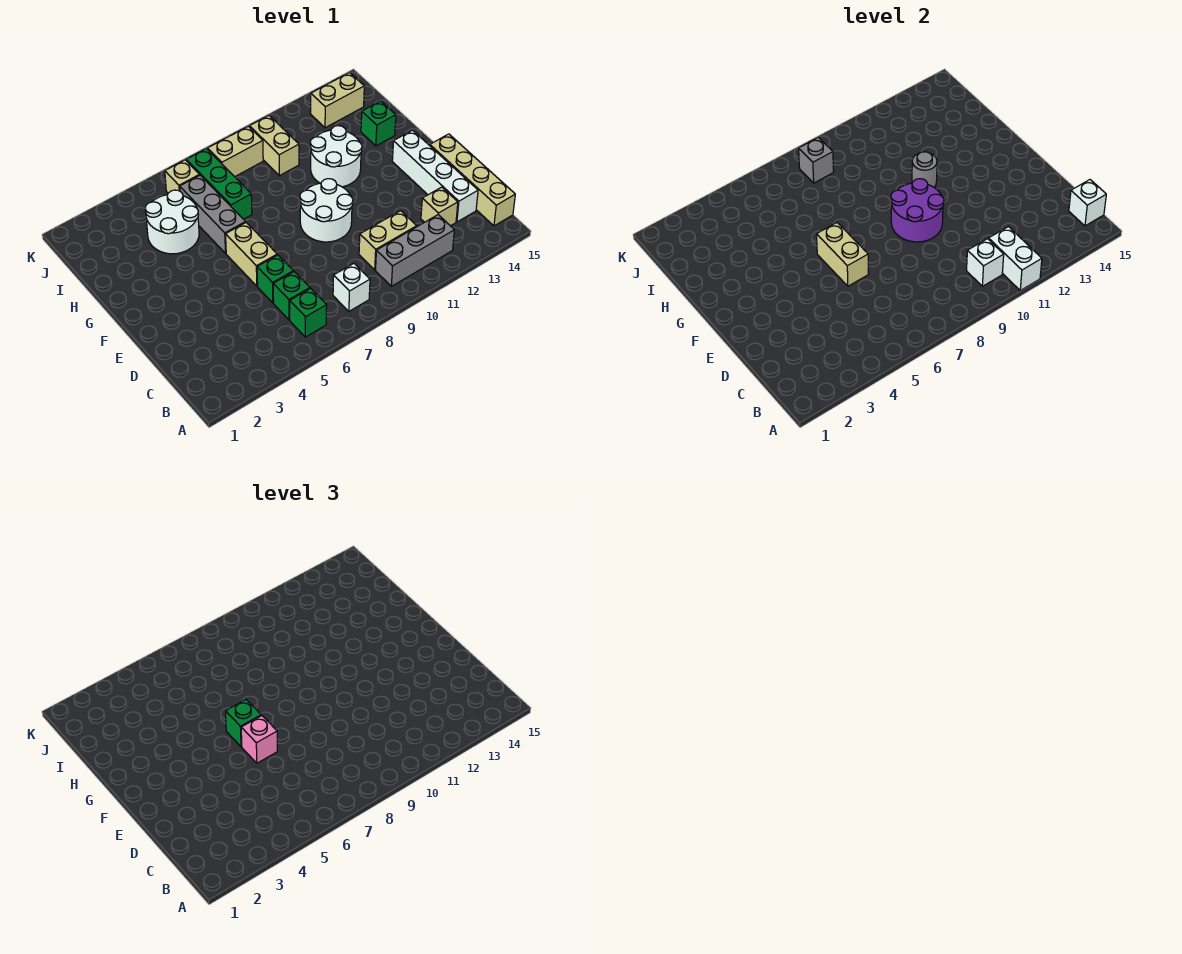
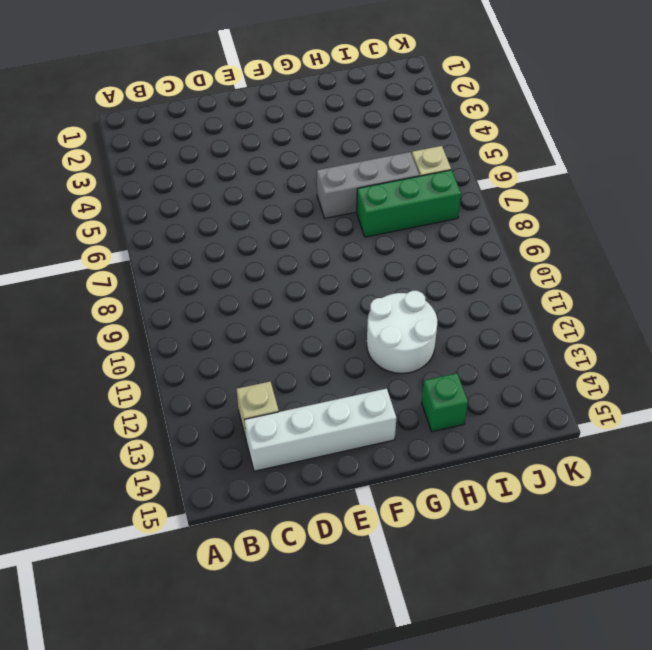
none -> green brick B6 level 1
none -> white brick B8 level 1
none -> grey brick B10:B12 level 1

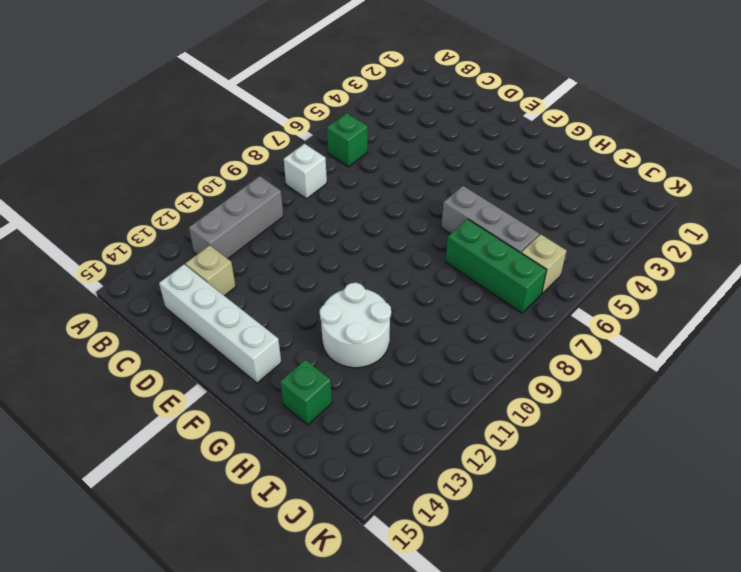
none -> tan brick B15:E15 level 1
none -> green brick C6 level 1
none -> tan brick C10:C11 level 1

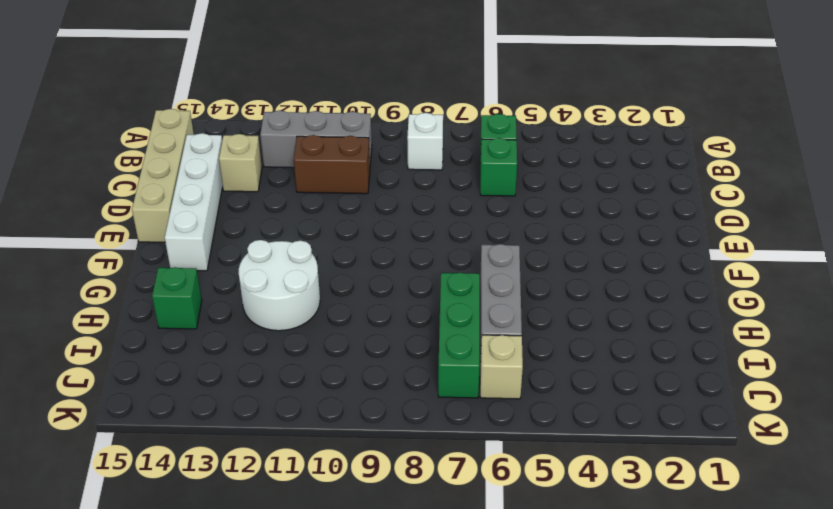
brown brick C10:C11 level 1 -> tan brick C10:C11 level 1
none -> green brick D6 level 1
none -> tan brick E6:F6 level 1
none -> white round brick E9:F10 level 1

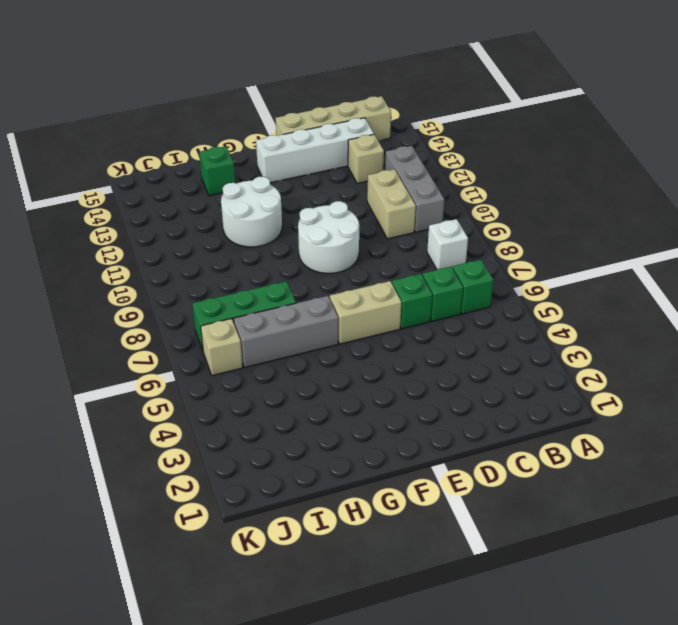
none -> white round brick H4:I5 level 1
none -> tan brick I10:J10 level 1
none -> tan brick J8:J9 level 1

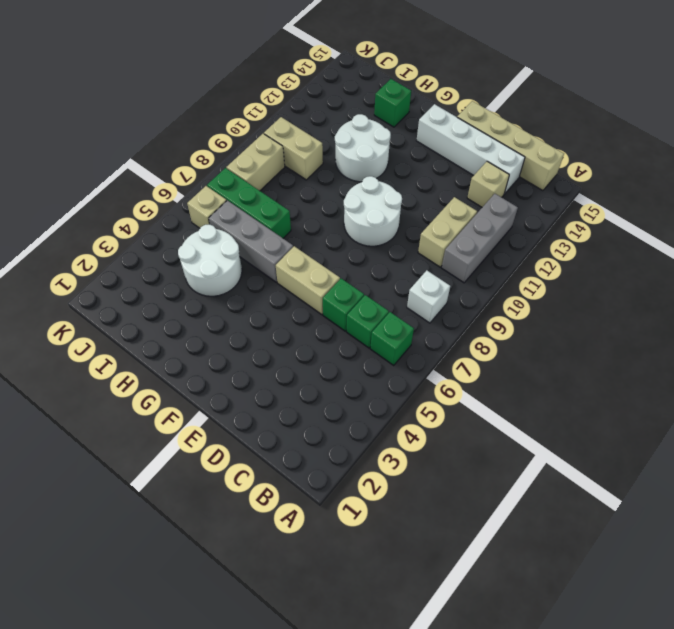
none -> tan brick J13:J14 level 1
none -> white brick A11:B11 level 2
none -> white brick B10 level 2

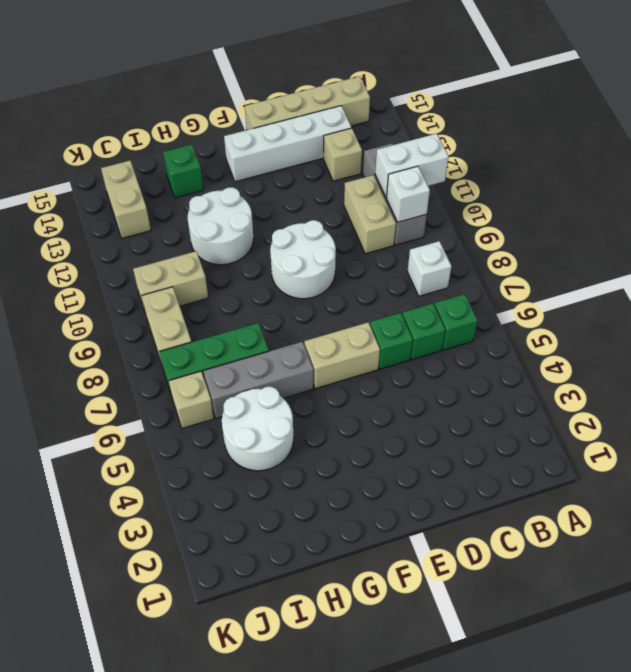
none -> white brick B15 level 2
none -> tan brick E6:F6 level 2
none -> purple round brick E9:F10 level 2

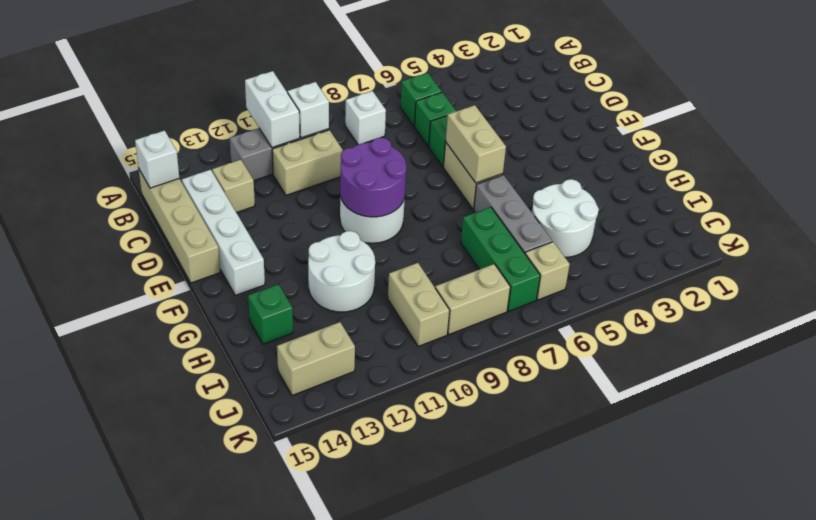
none -> grey round brick G11 level 2
none -> grey brick J8 level 2
none -> pink brick E6 level 3

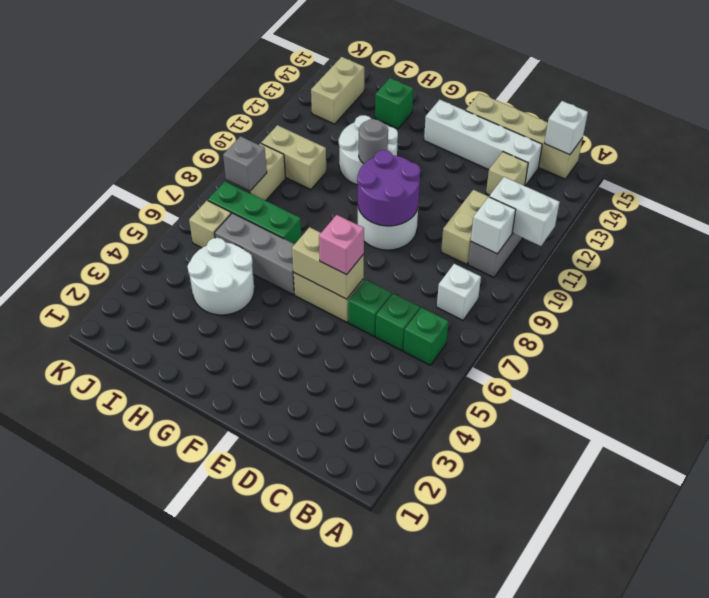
none -> green brick F6 level 3

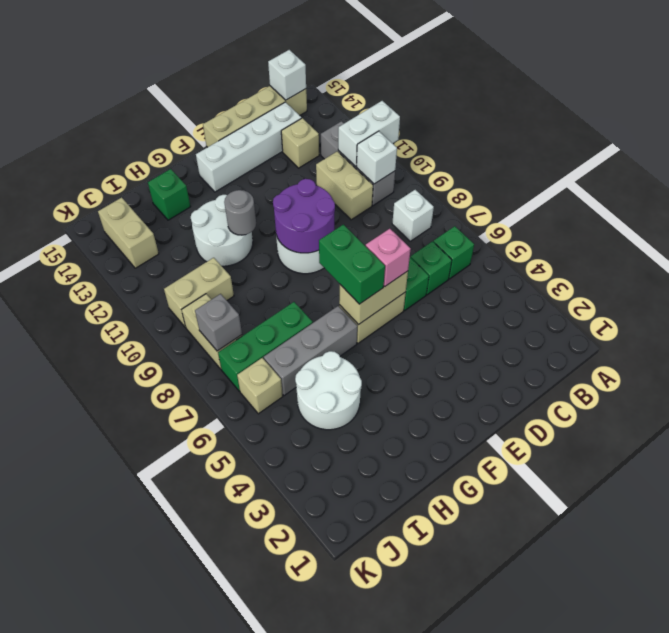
green brick F6:F7 level 3 -> green brick F6 level 3

